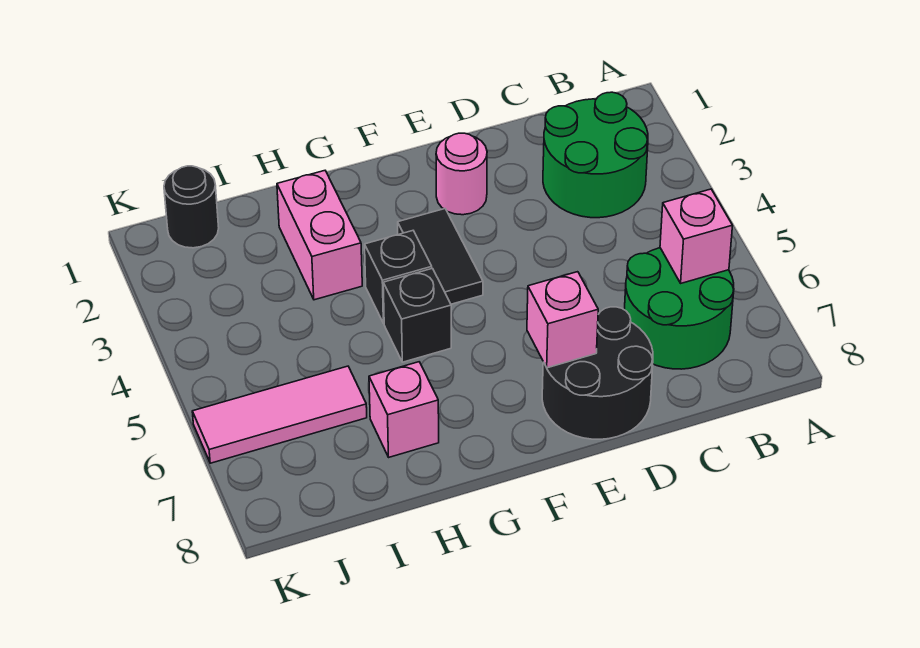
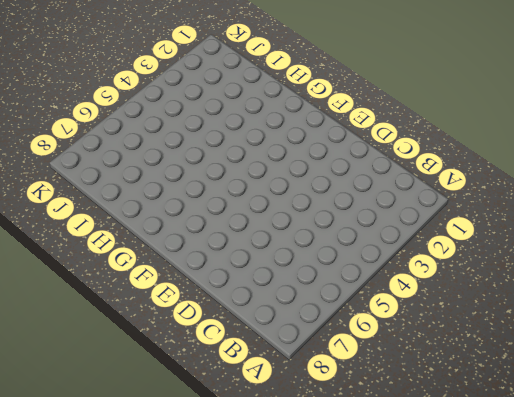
none -> green round brick B2:C3 level 1
none -> green round brick B6:C7 level 1
none -> black round brick D7:E8 level 1

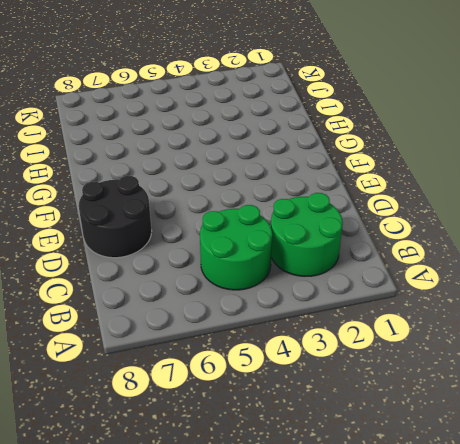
green round brick B4:C5 level 1 -> green round brick B6:C7 level 1
none -> pink round brick E2 level 1
none -> black tile F3:F4 level 1
none -> black brick G4 level 1

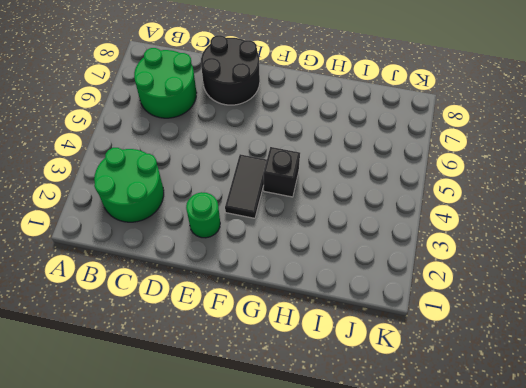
green round brick E2 level 1 -> pink round brick E2 level 1
none -> black brick G5 level 1
none -> pink brick H2:H3 level 1
none -> pink brick H7 level 1

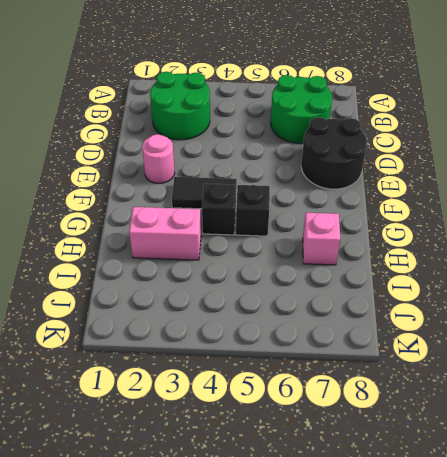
none -> pink tile I6:K6 level 1
none -> black round brick J1 level 1
none -> pink brick B6 level 2

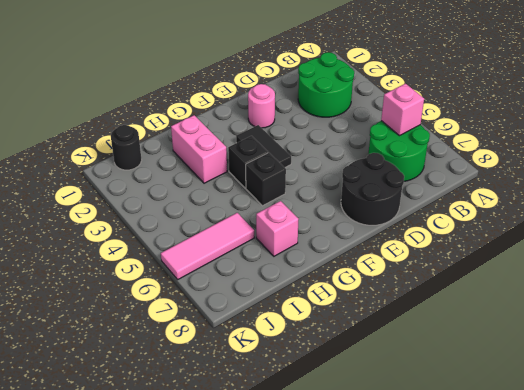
none -> pink brick E7 level 2

